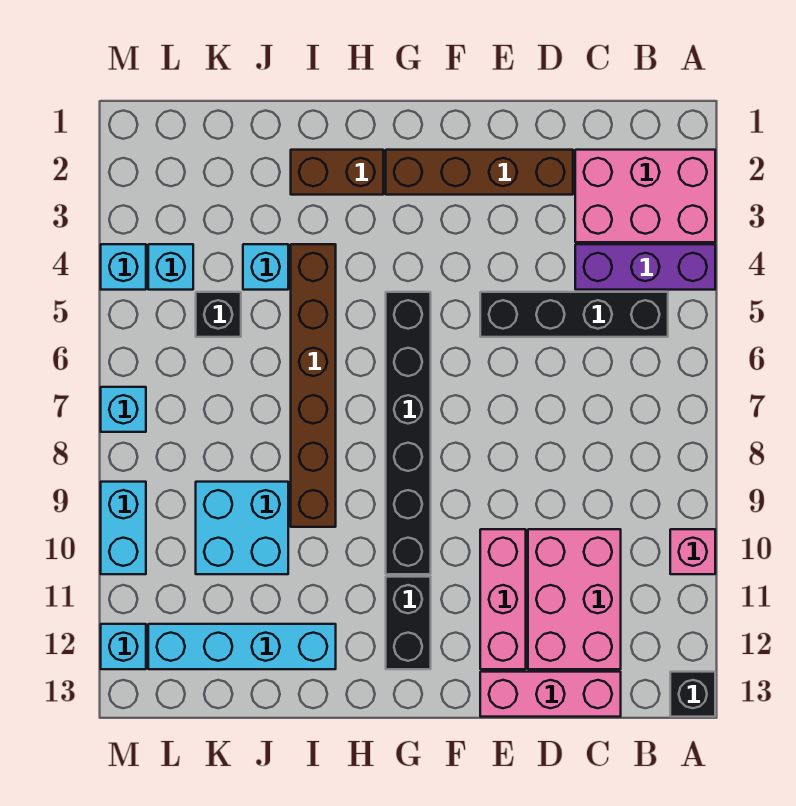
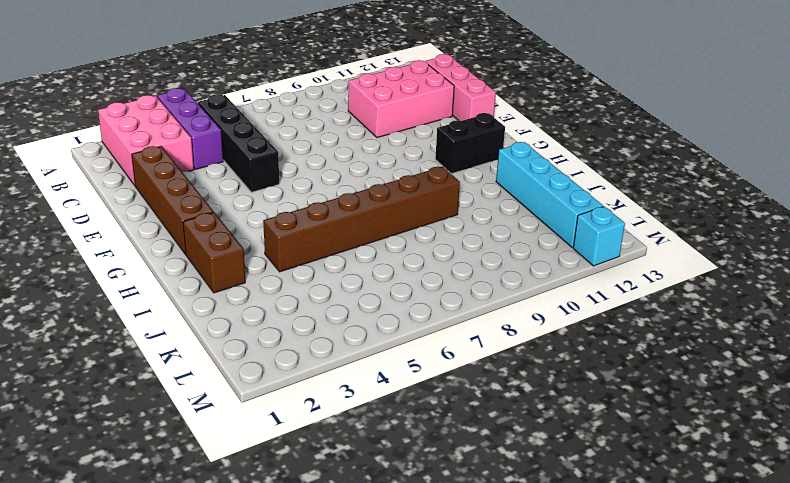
none -> pink brick A10 level 1
none -> black brick A13 level 1
none -> pink brick E10:E12 level 1

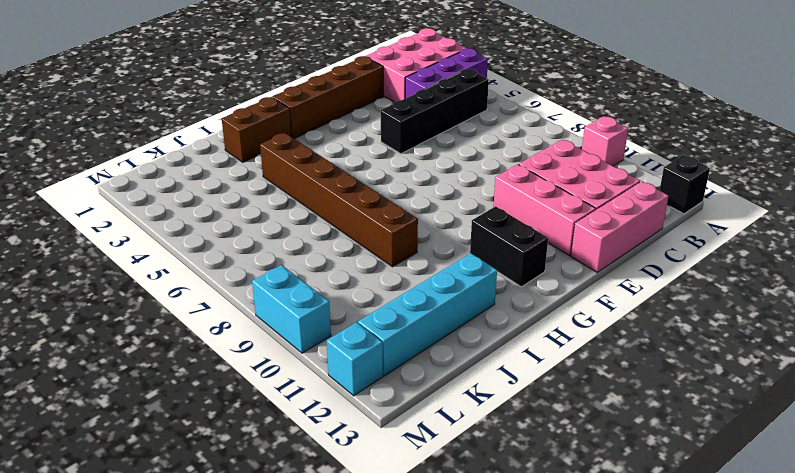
none -> black brick G5:G10 level 1
none -> cyan brick J4 level 1
none -> cyan brick J9:K10 level 1

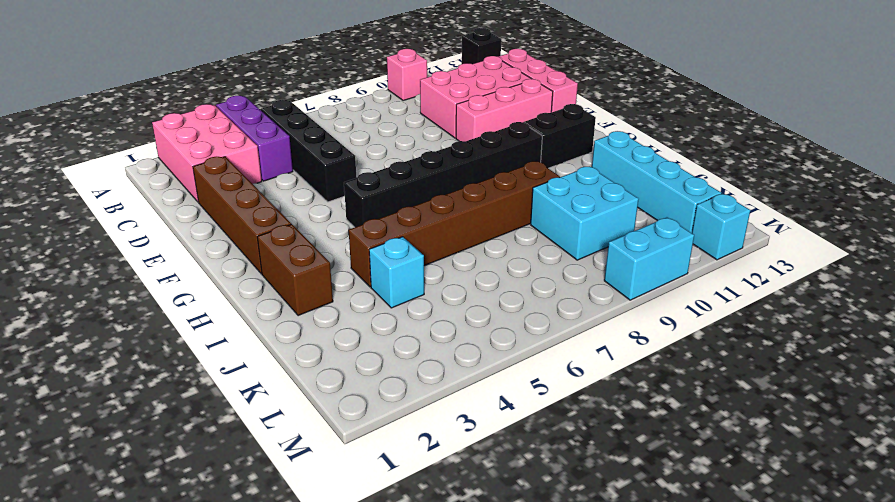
none -> black brick K5 level 1
none -> cyan brick L4 level 1
none -> cyan brick M4 level 1

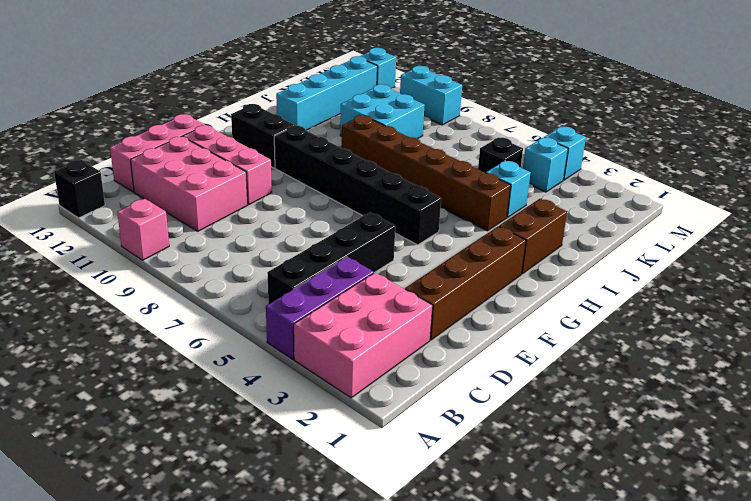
none -> cyan brick M7 level 1

